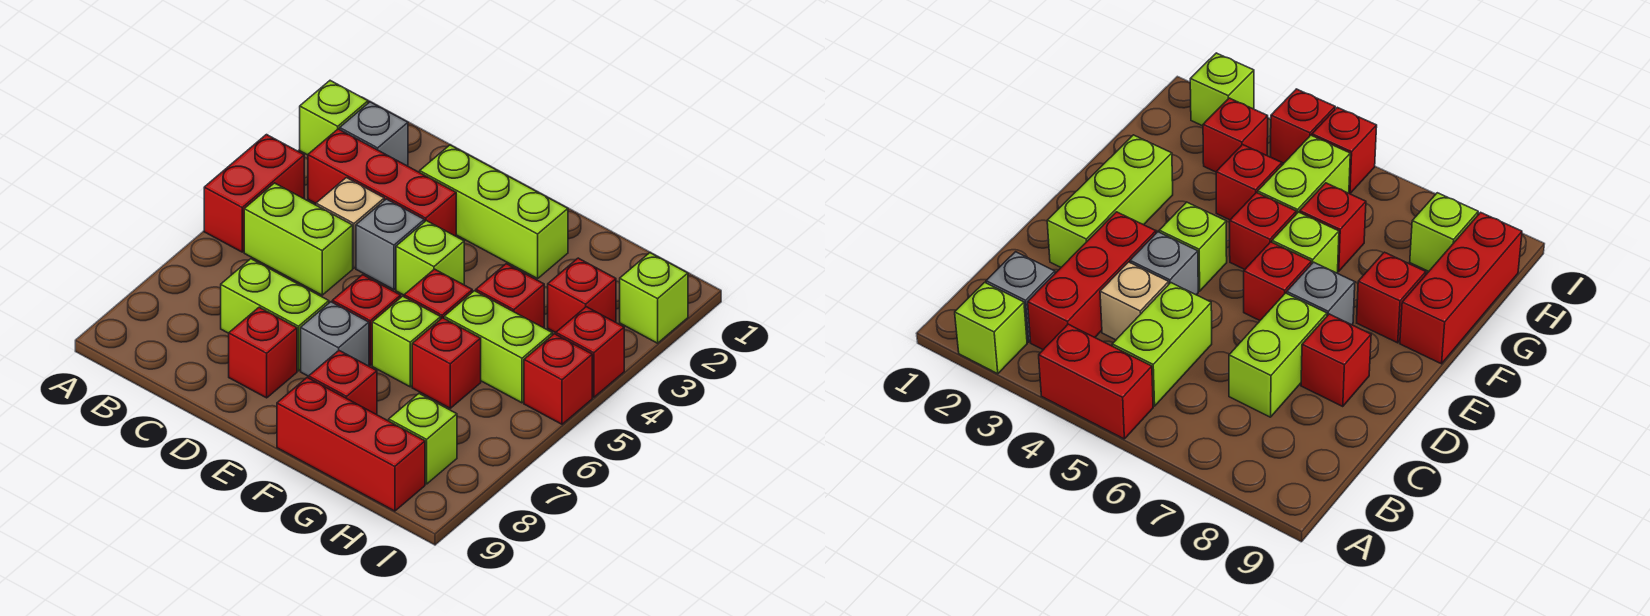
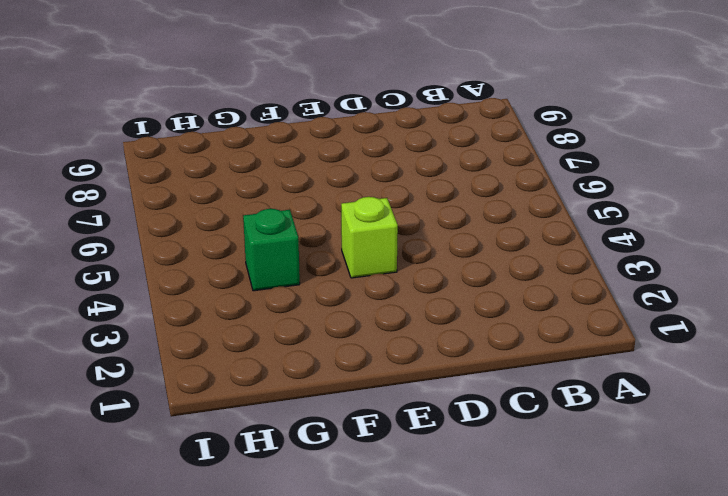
green brick G4 level 1 -> red brick G4 level 1
none -> lime brick A2 level 1
none -> red brick A4:A5 level 1
none -> grey brick B2 level 1

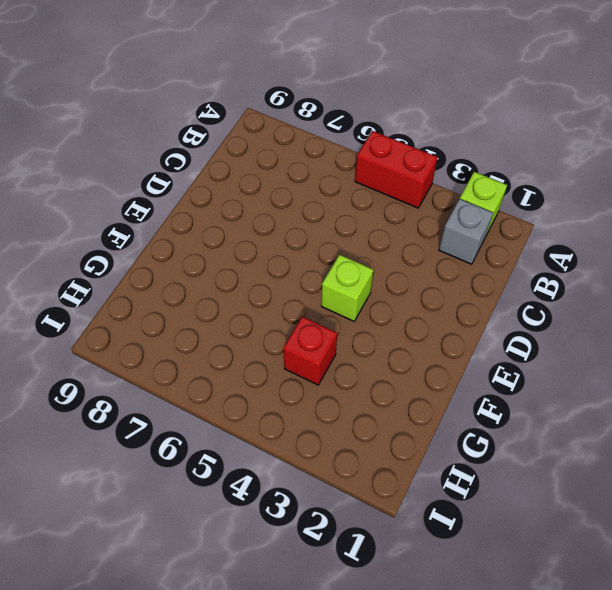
none -> red brick B3:D3 level 1
none -> lime brick B5:C5 level 1
none -> tan brick C4 level 1

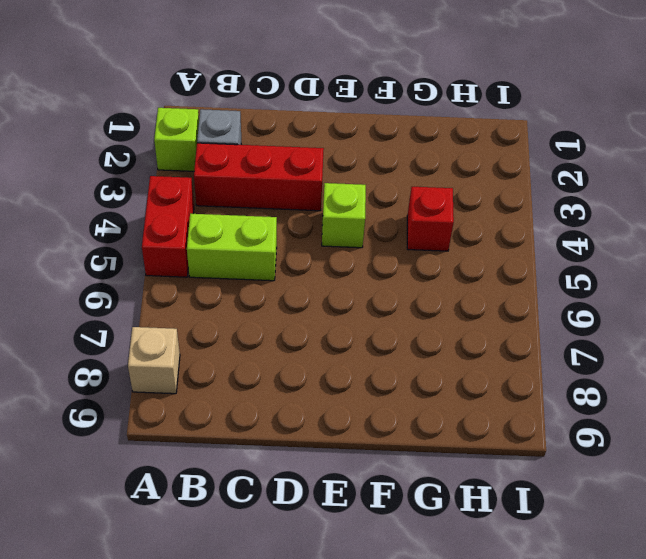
tan brick A8 level 1 -> tan brick C4 level 1
none -> lime brick C7:D7 level 1
none -> lime brick D2:F2 level 1
none -> grey brick D4 level 1

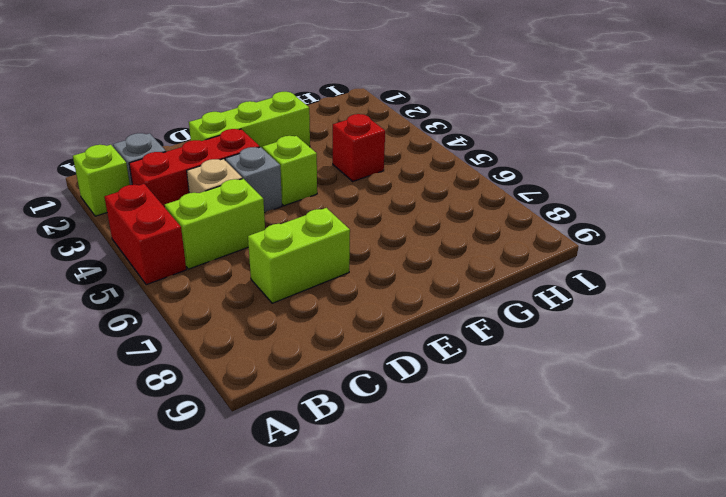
none -> red brick D8 level 1
none -> red brick E6 level 1
none -> grey brick E7 level 1

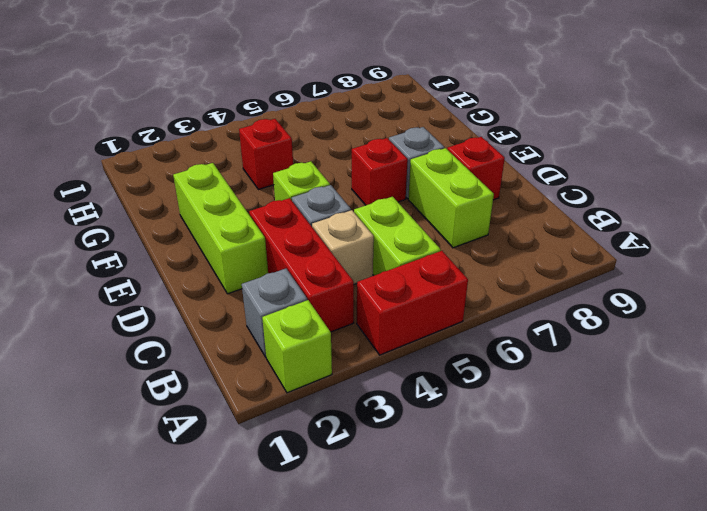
none -> red brick F5 level 1
none -> lime brick F6 level 1
none -> red brick F8 level 1

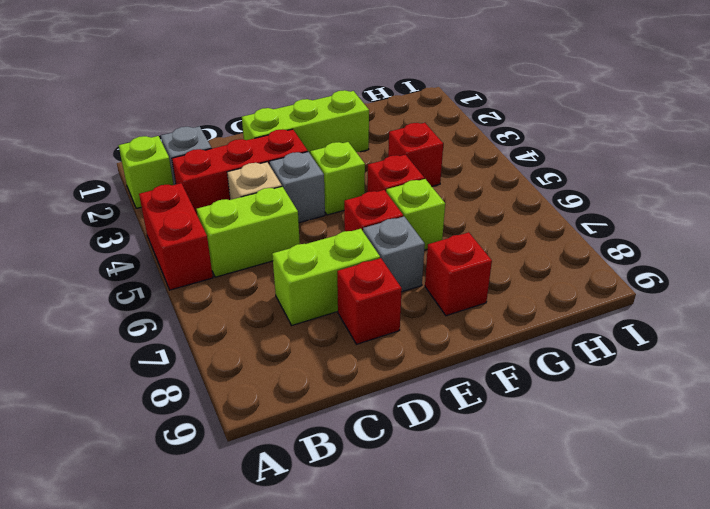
none -> red brick F9:H9 level 1
none -> lime brick G5:H5 level 1
none -> red brick G6 level 1

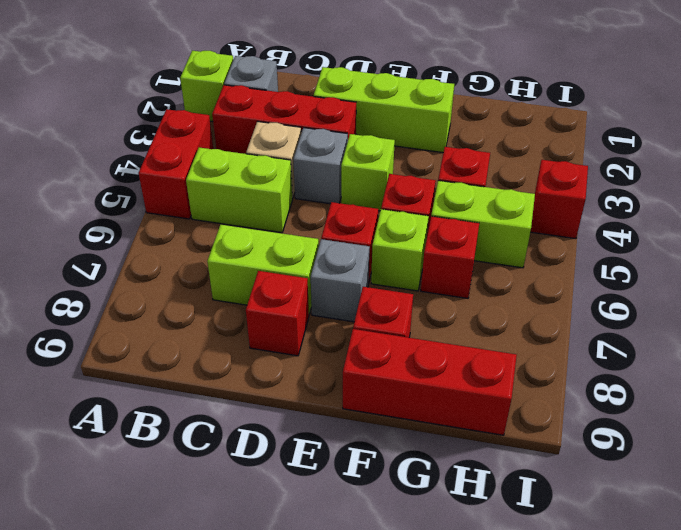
none -> red brick H3 level 1
none -> lime brick H8 level 1
none -> lime brick I2 level 1

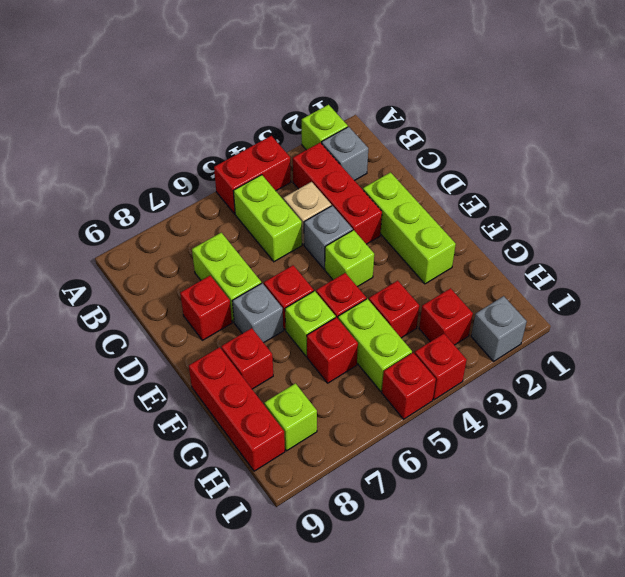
grey brick I2 level 1 -> lime brick I2 level 1

